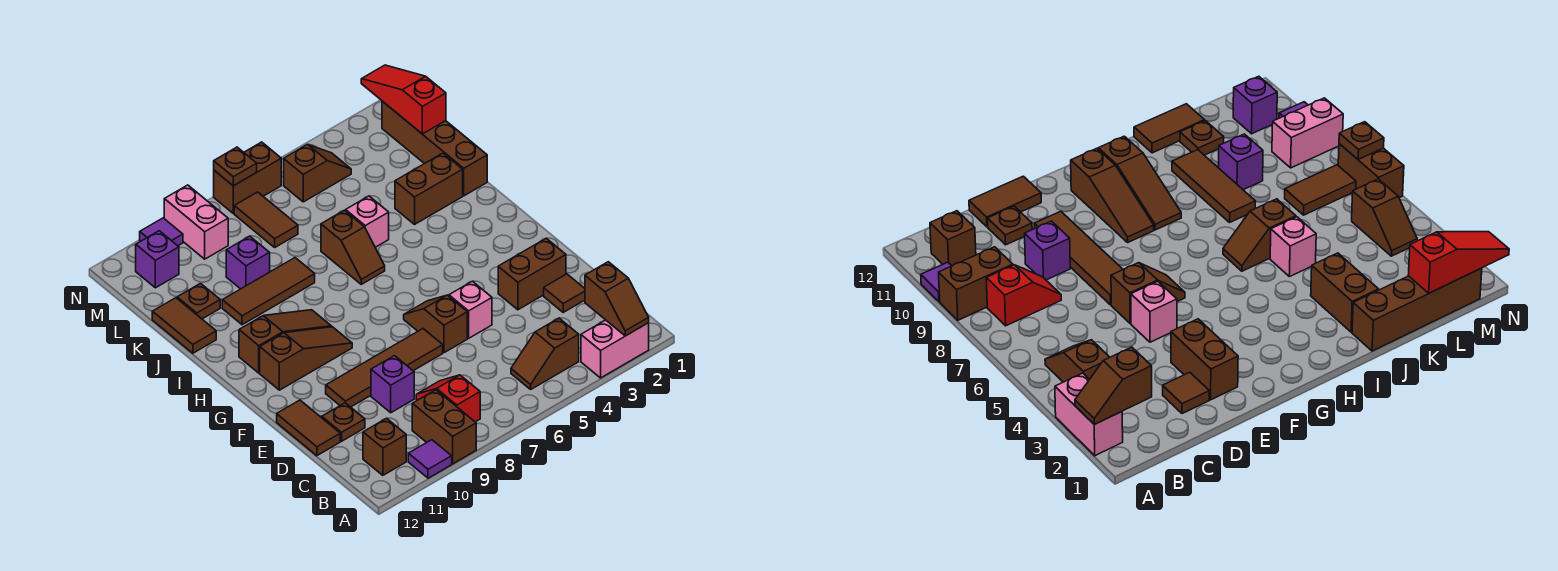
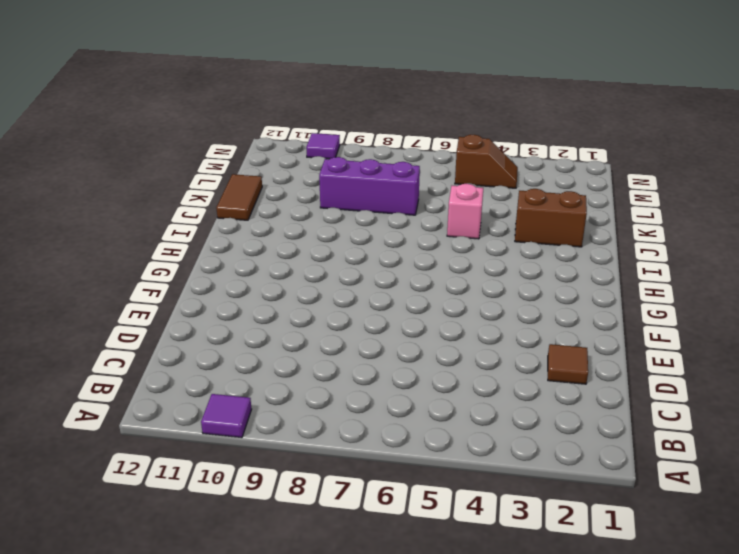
purple brick K7:K9 level 1 -> purple brick K9 level 1
none -> pink brick A2:A3 level 1
none -> brown brick A9:B9 level 1
none -> brown slope B4:B5 level 1 top 4
none -> red slope B8:C8 level 1 top B

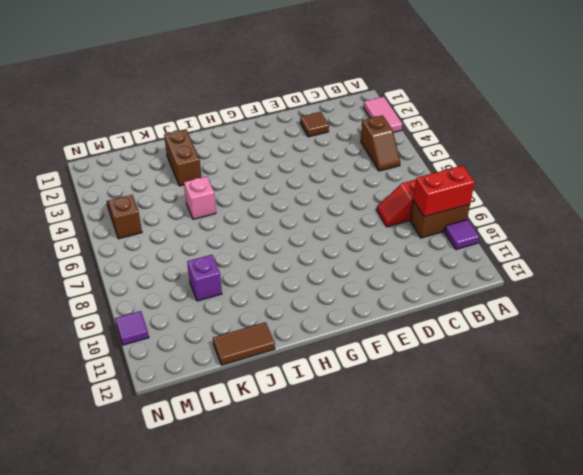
pink tile A2:A3 level 1 -> pink brick A2:A3 level 1
red brick A9:B9 level 2 -> none
none -> brown brick B11 level 1
none -> purple brick D9 level 1
none -> brown plate D11 level 1
none -> brown tile D12:E12 level 1

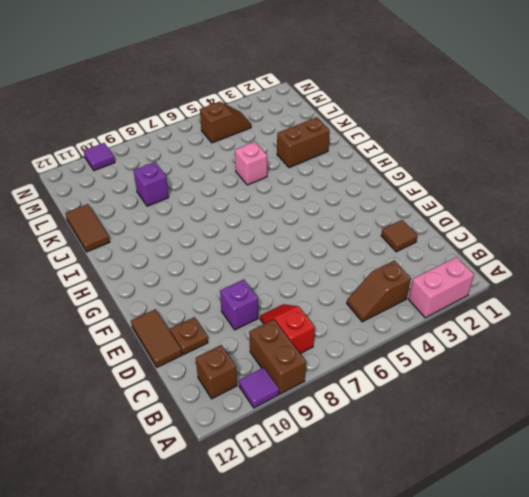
none -> brown brick E2:E3 level 1
none -> pink brick E5 level 1
none -> brown slope E6:F6 level 1 top E
none -> brown tile E7:E10 level 1

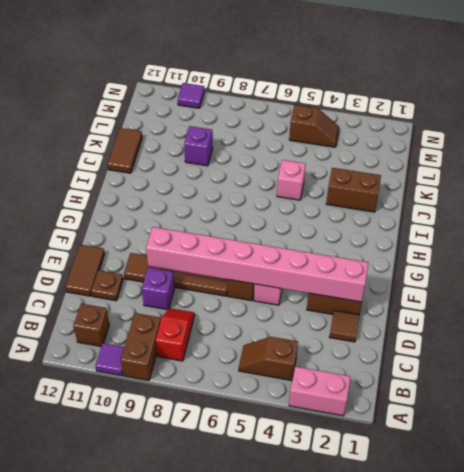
pink brick E2:E9 level 2 -> none
none -> brown slope G9:G11 level 1 top 11
none -> brown slope H9:H11 level 1 top 11
none -> brown slope I6:J6 level 1 top J
none -> brown brick J1:M1 level 1

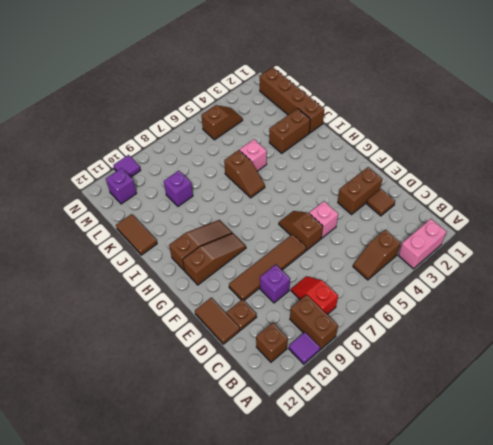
none -> brown tile J8:J10 level 1
none -> brown plate K11 level 1
none -> brown tile L7:M7 level 1
none -> pink brick M9:N9 level 1

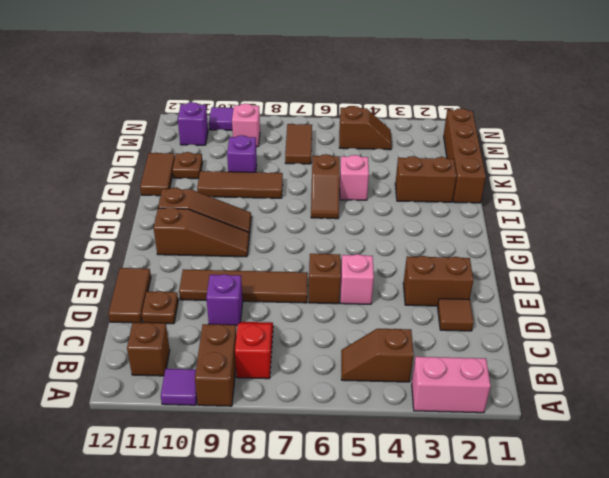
pink brick M9 level 1 -> pink brick M9:N9 level 1
none -> brown brick N6:N7 level 1
none -> brown slope A2:B2 level 2 top B
none -> red slope L1:N1 level 2 top L
none -> brown plate N7 level 2

